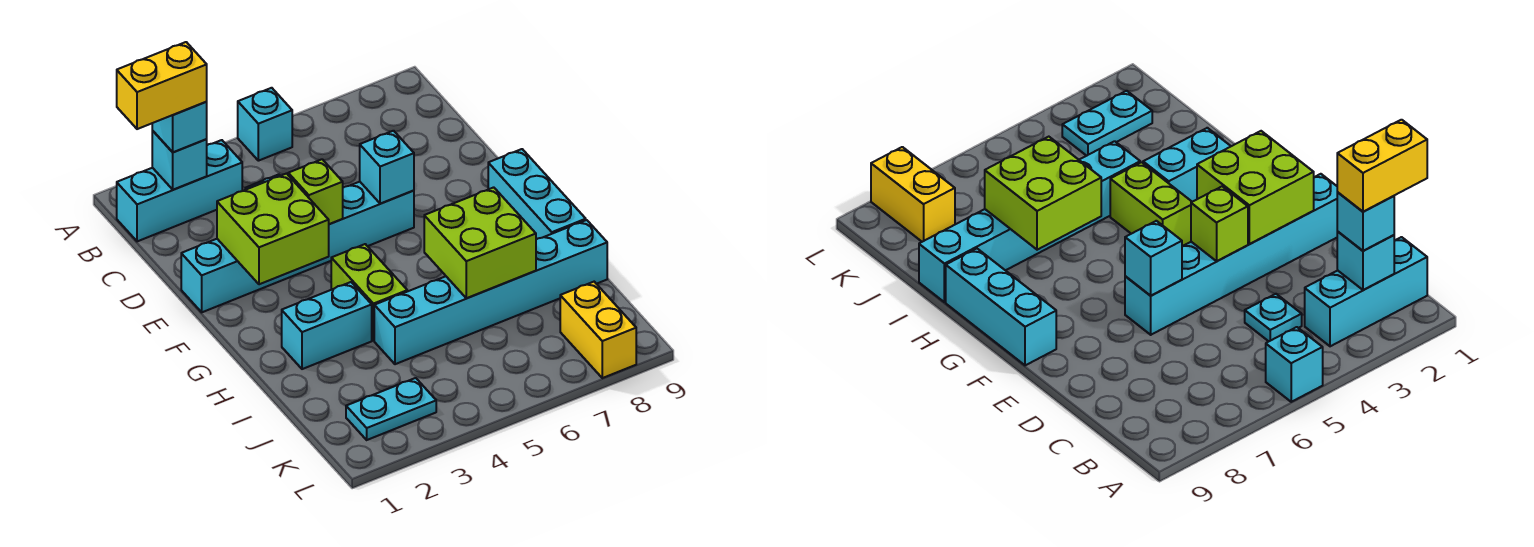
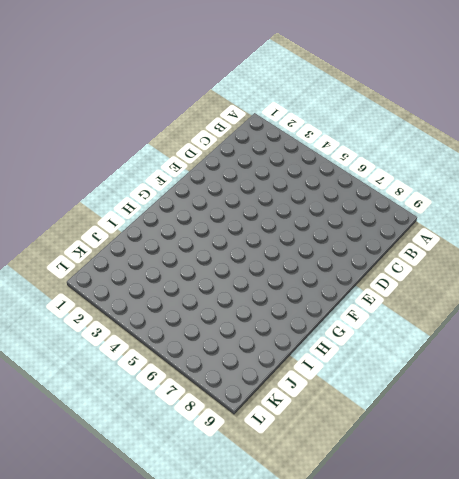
none -> cyan brick A5 level 1
none -> cyan brick B1:B3 level 1
none -> cyan plate C4 level 1

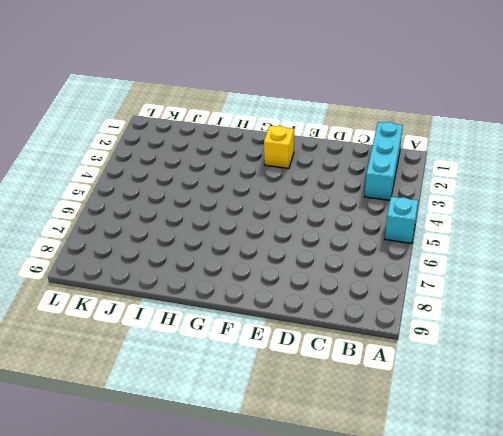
yellow brick F2 level 1 -> none
none -> cyan plate C4 level 1
none -> cyan brick E1:E6 level 1
none -> cyan brick F9:H9 level 1

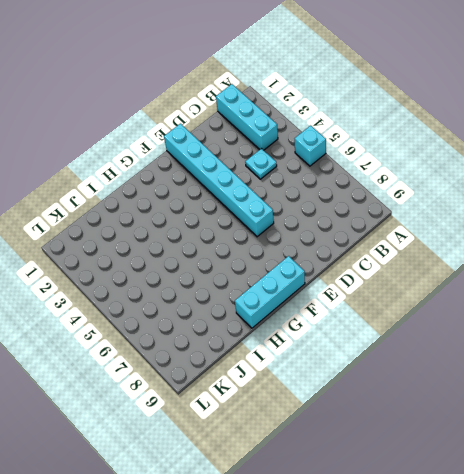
none -> lime brick G4:H4 level 1
none -> cyan brick H2:H3 level 1
none -> cyan brick I4:I9 level 1

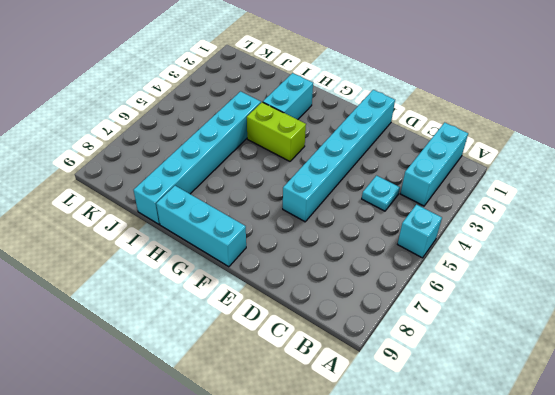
none -> cyan plate K2:K3 level 1
none -> yellow brick K8:L8 level 1
none -> cyan brick B2 level 2

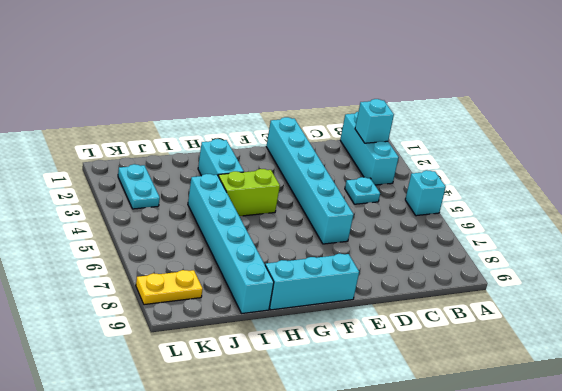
yellow plate K8:L8 level 1 -> yellow brick K8:L8 level 1
none -> lime brick E2:F3 level 2
none -> lime brick E4 level 2
none -> cyan brick E6 level 2

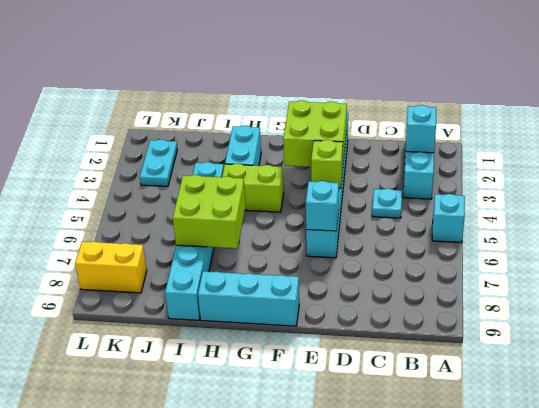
none -> cyan brick B2 level 3
none -> yellow brick B1:B2 level 4

